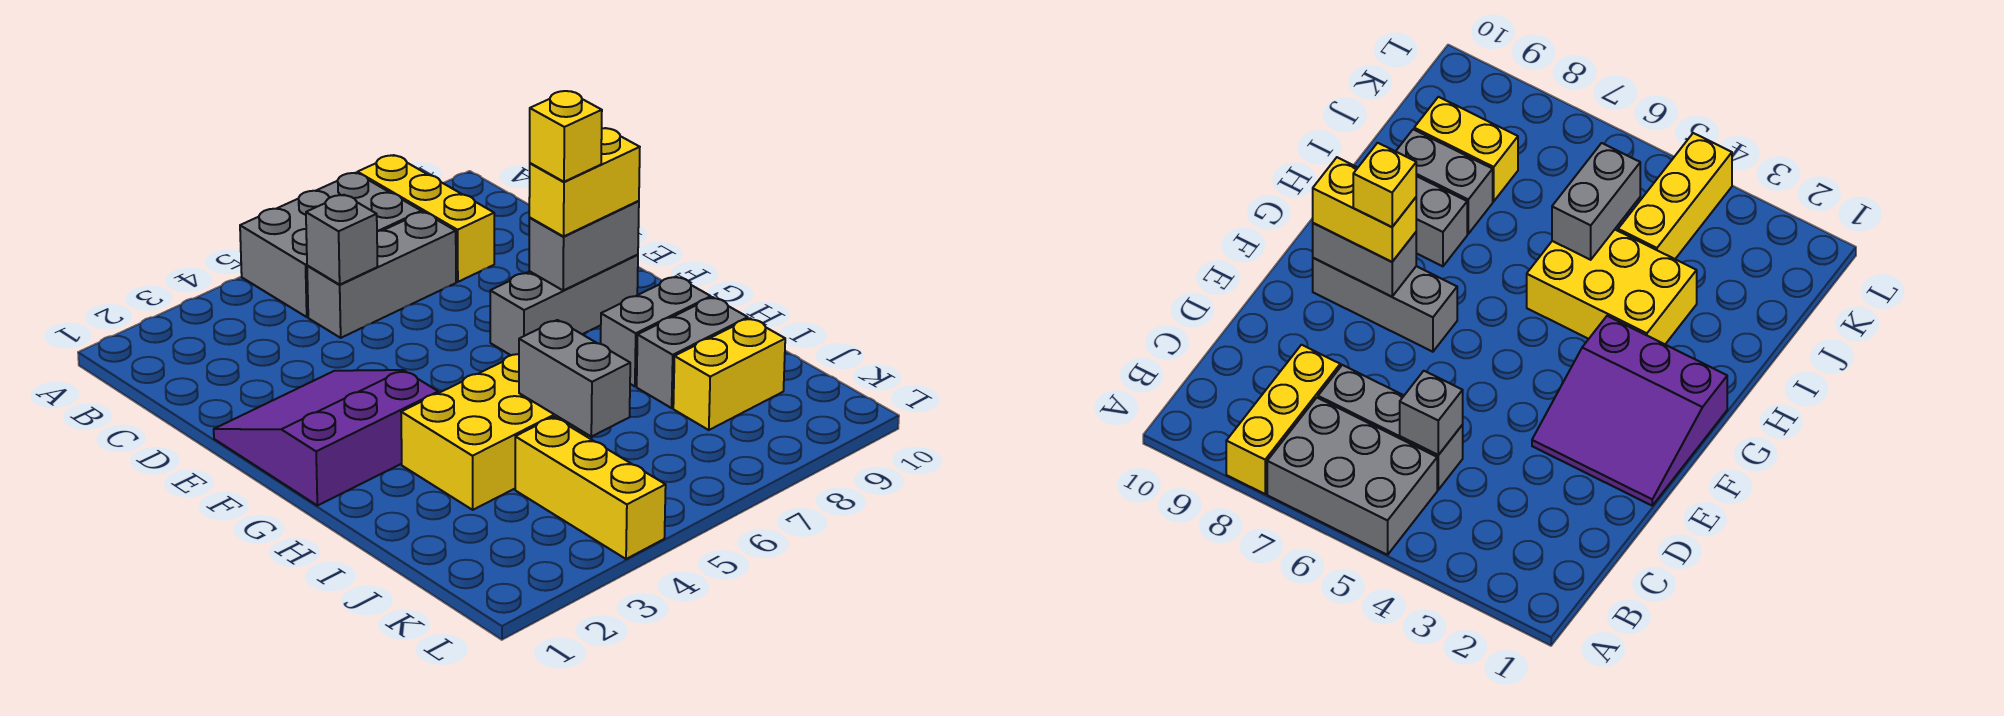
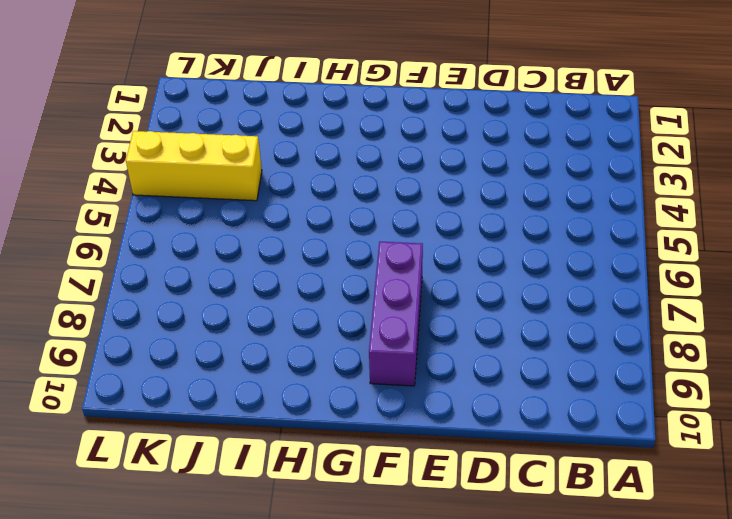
purple brick F7:F9 level 1 -> grey brick F7:F9 level 1
none -> grey brick A5:B7 level 1
none -> yellow brick A8:C8 level 1
none -> grey brick C5:C7 level 1

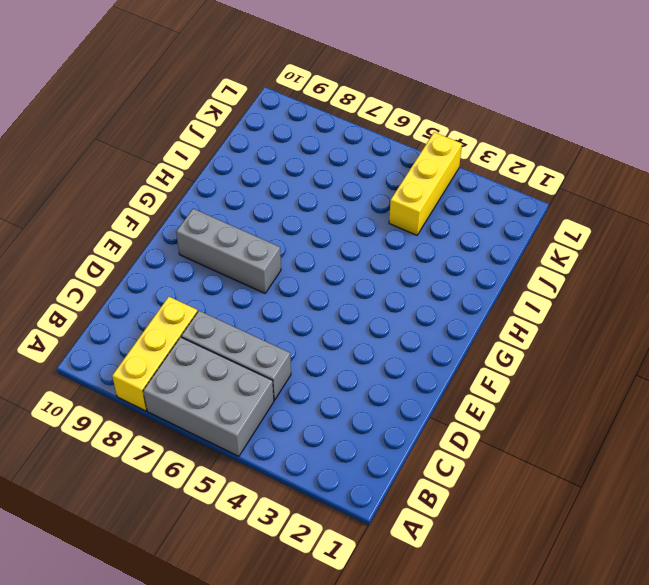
none -> purple slope E1:G3 level 1 top G
none -> yellow brick H3:I5 level 1
none -> grey brick H8:H9 level 1

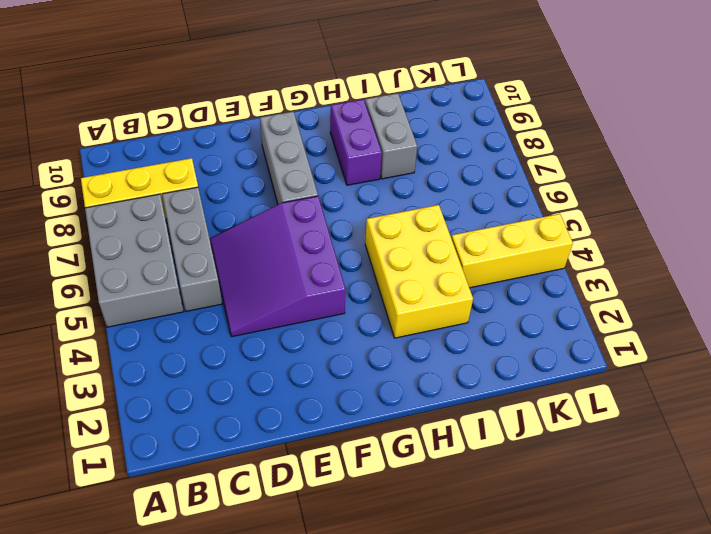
purple slope D4:F6 level 1 top F -> purple slope E1:G3 level 1 top G
purple brick H8:H9 level 1 -> grey brick H8:H9 level 1
none -> yellow brick J8:J9 level 1
none -> grey brick C5 level 2
none -> grey brick F8:F9 level 2

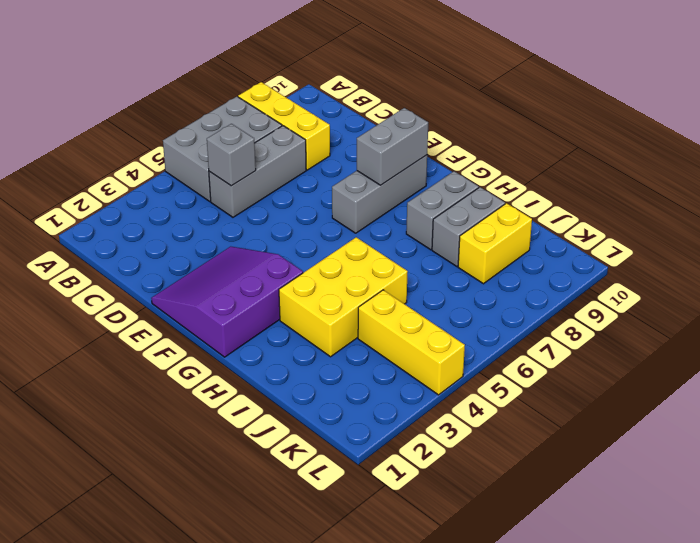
none -> grey brick I5:J5 level 2
none -> yellow brick F8:F9 level 3
none -> yellow brick F8 level 4

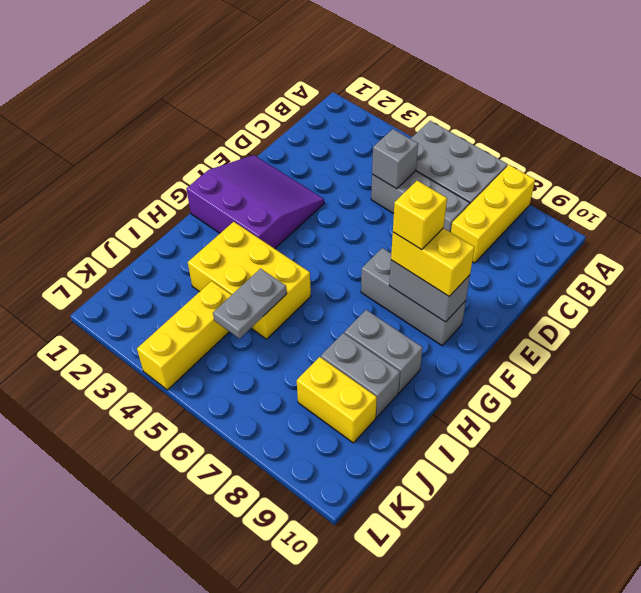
grey plate I5:J5 level 2 -> grey brick I5:J5 level 2

